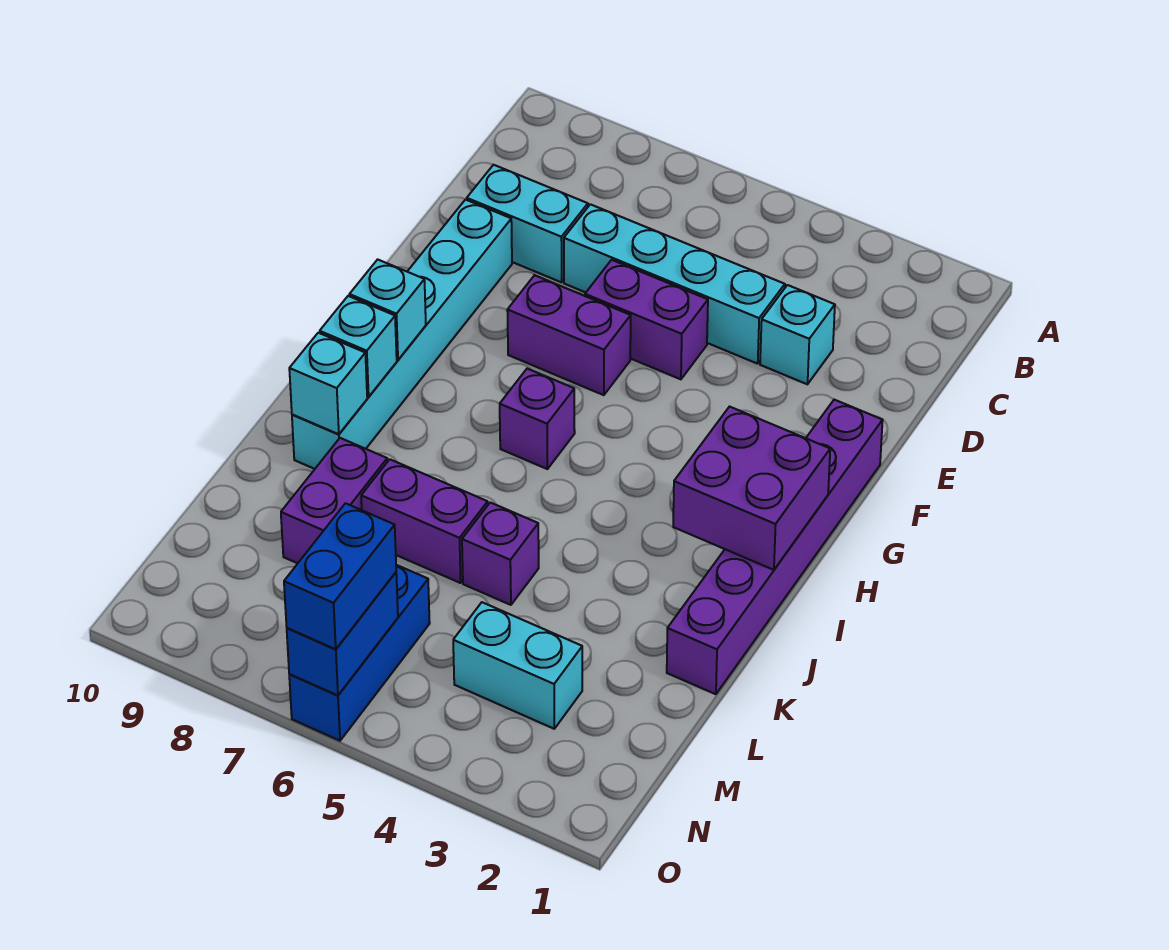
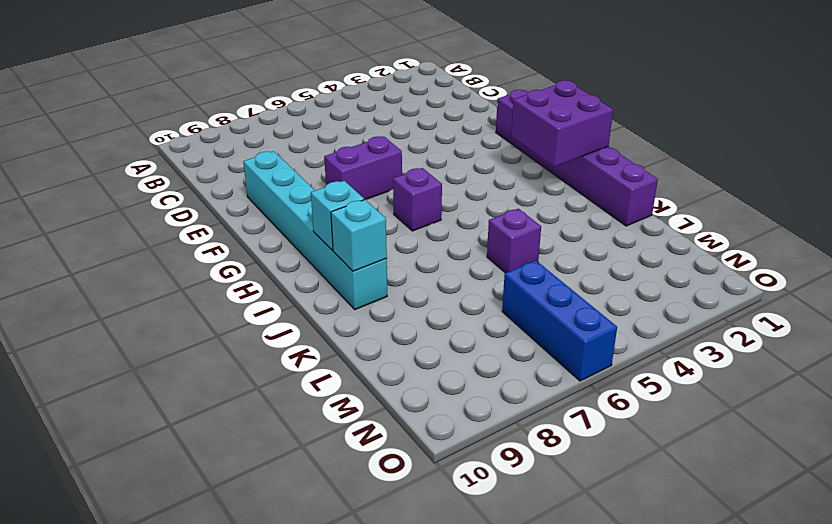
none -> cyan brick D3 level 1
none -> cyan brick D4:D7 level 1
none -> cyan brick D8:D9 level 1

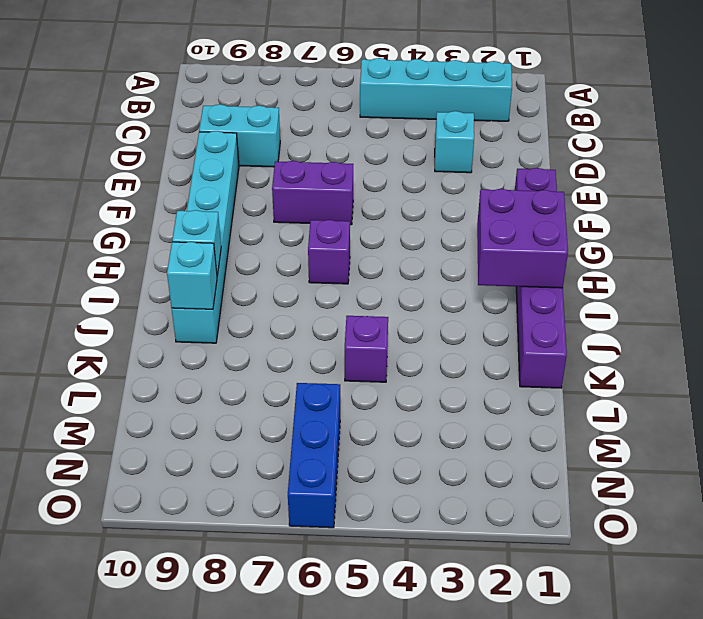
cyan brick B2:B5 level 1 -> cyan brick D4:D7 level 1
none -> purple brick E5:E6 level 1
none -> purple brick K6:K7 level 1
none -> purple brick K8:L8 level 1

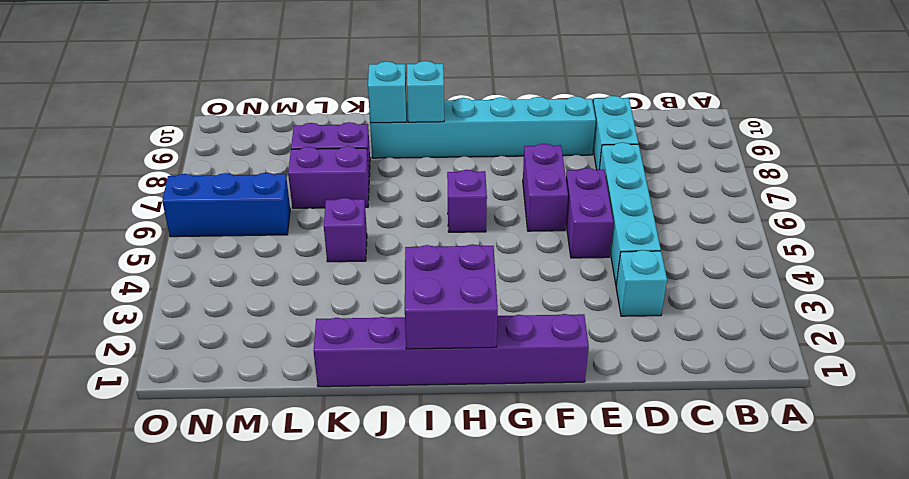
purple brick K7:L7 level 1 -> purple brick K6:K7 level 1
none -> cyan brick M3:M4 level 1
none -> cyan brick H9 level 2
none -> blue brick N6:O6 level 2

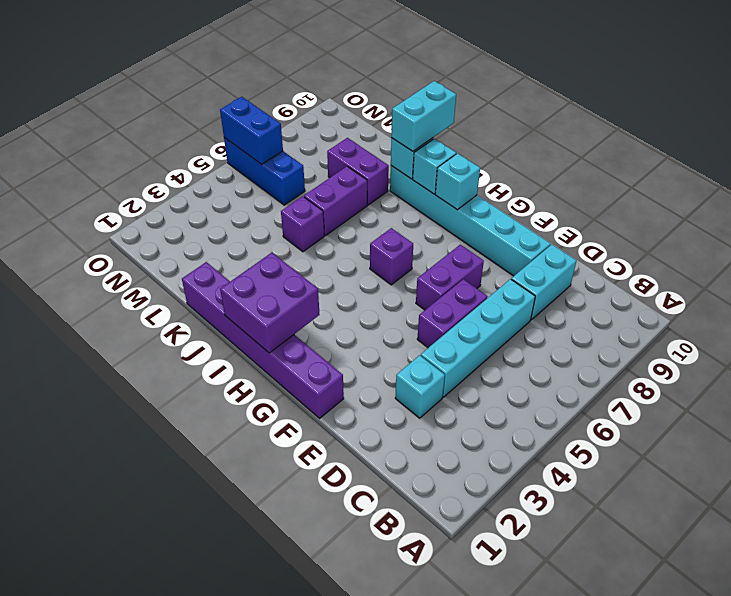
cyan brick J9:J10 level 3 -> cyan brick M3:M4 level 1
none -> blue brick N6:O6 level 3

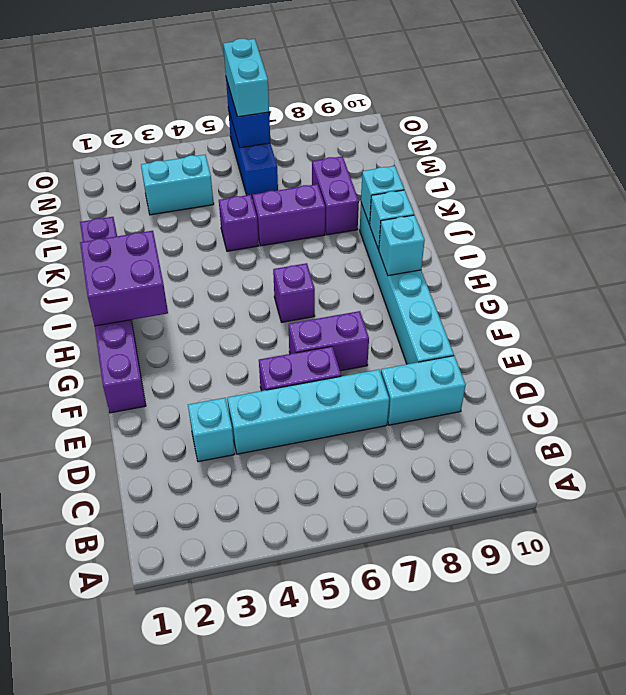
cyan brick N6:O6 level 3 -> blue brick N6:O6 level 3

